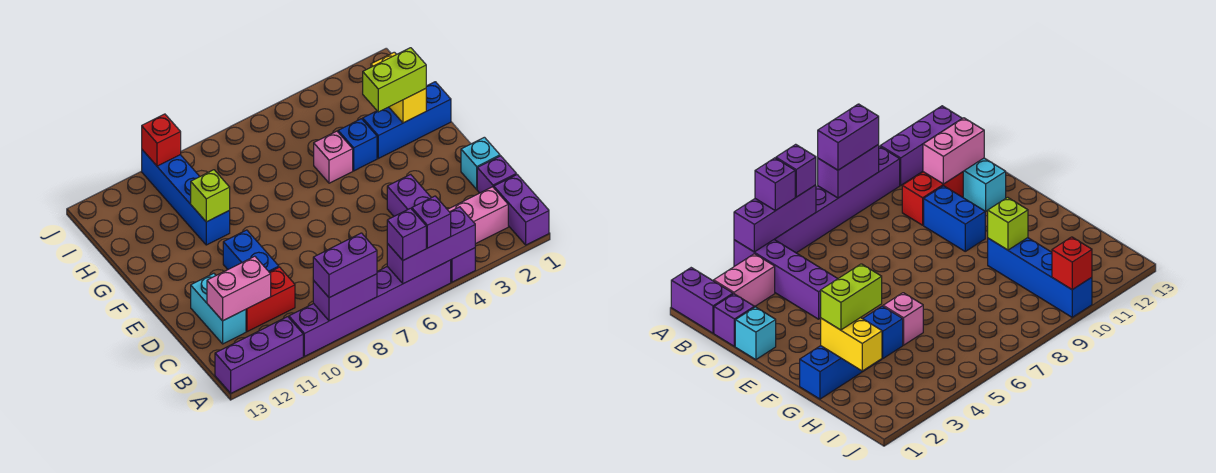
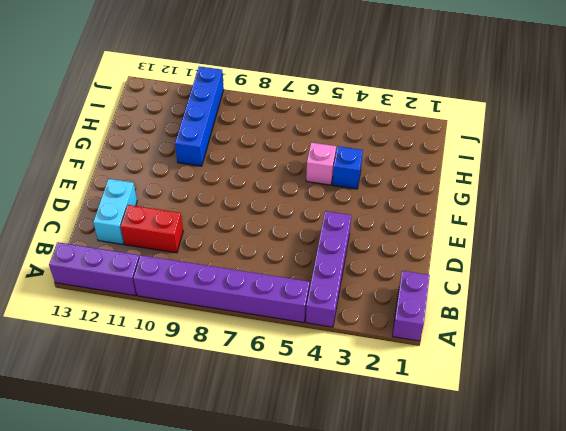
none -> pink brick B2:B3 level 1
none -> purple brick C1 level 1
none -> cyan brick D1 level 1

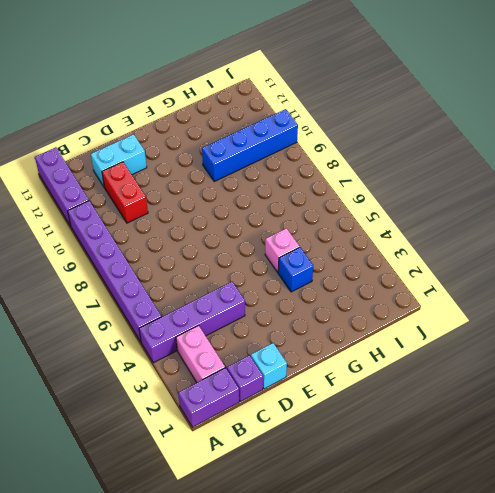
none -> blue brick D10:E10 level 1
none -> blue brick G1:G3 level 1
none -> purple brick A4:A6 level 2

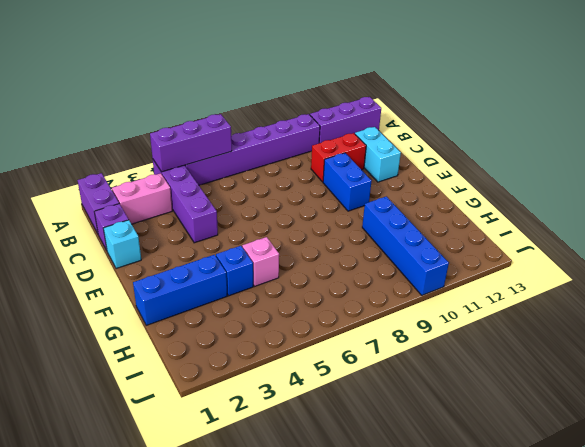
none -> purple brick A8:A9 level 2
none -> pink brick C11:C12 level 2
none -> yellow brick G2:H2 level 2

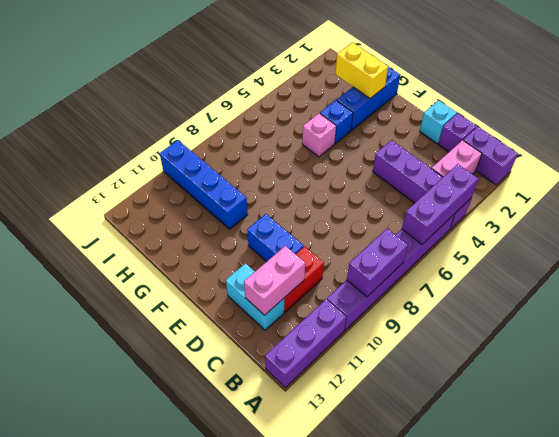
none -> lime brick G10 level 2
none -> red brick J10 level 2
none -> purple brick A5 level 3

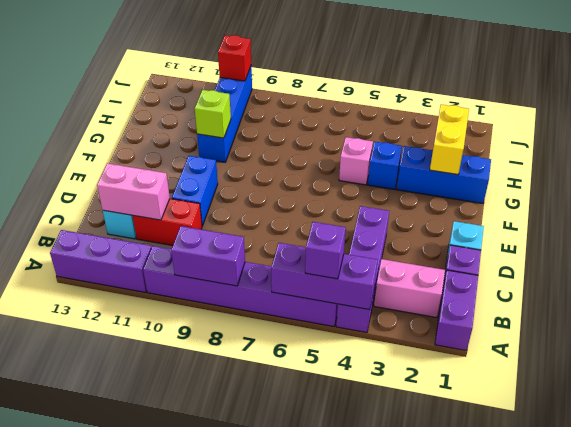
none -> purple brick A6 level 3
none -> purple brick A8:A9 level 3
none -> lime brick G2:G3 level 3

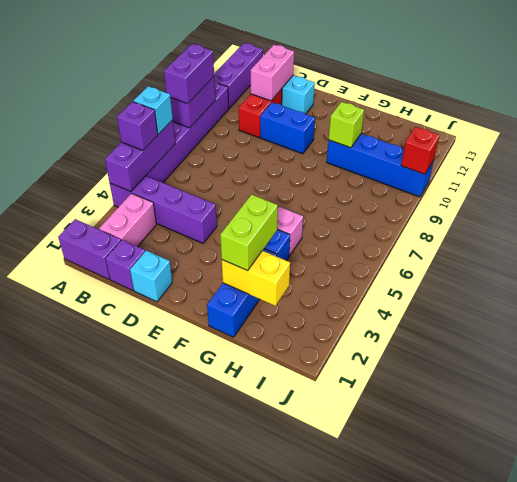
cyan brick A6 level 3 -> purple brick A6 level 3

